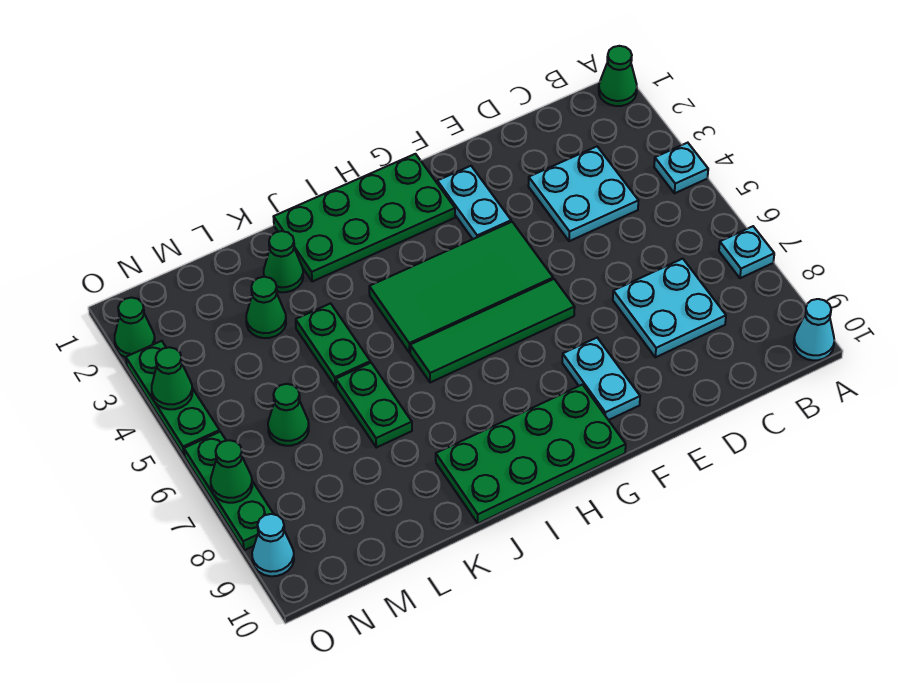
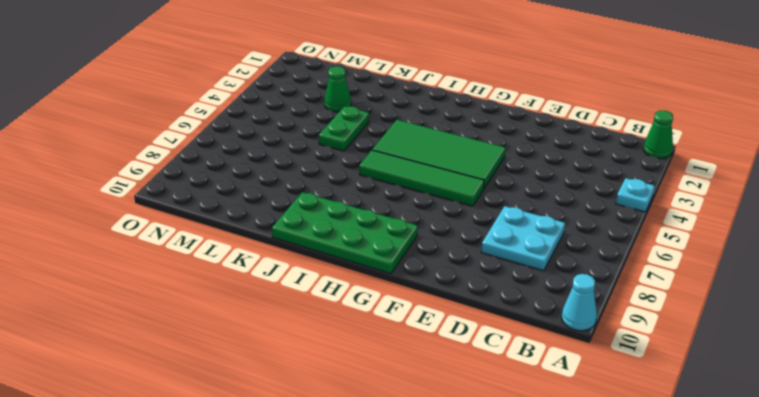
none -> cyan plate A7 level 1
none -> cyan plate C3:D4 level 1
none -> cyan plate F2:F3 level 1

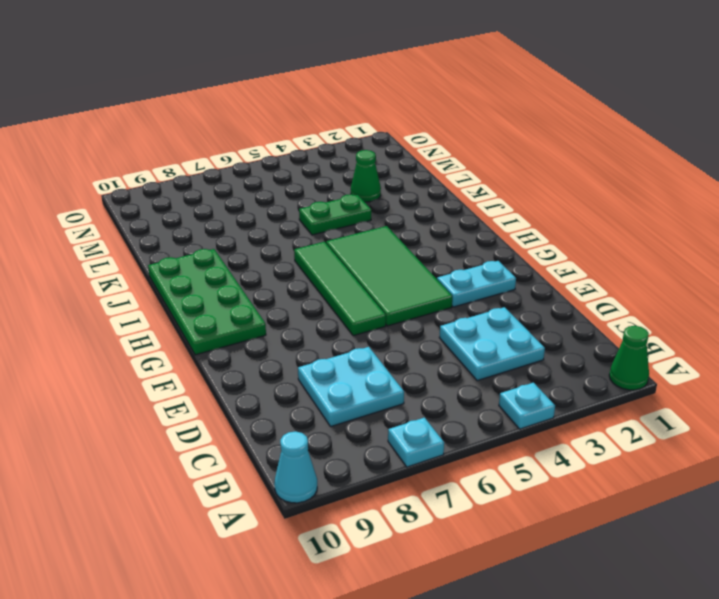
none -> cyan plate F8:F9 level 1
none -> green plate G1:J2 level 1
none -> green cone K2 level 1

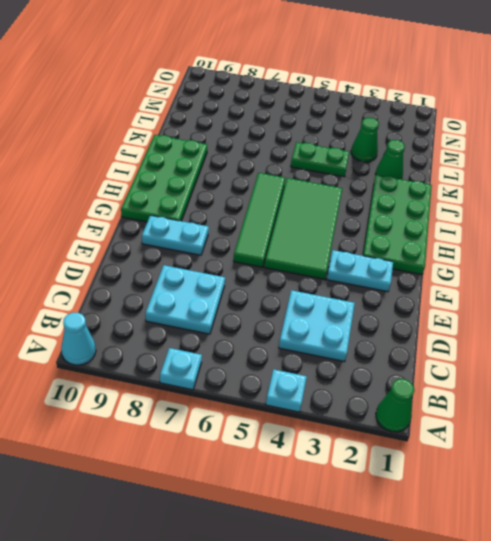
none -> green plate K6:K7 level 1
none -> green cone M6 level 1
none -> green cone O2 level 1

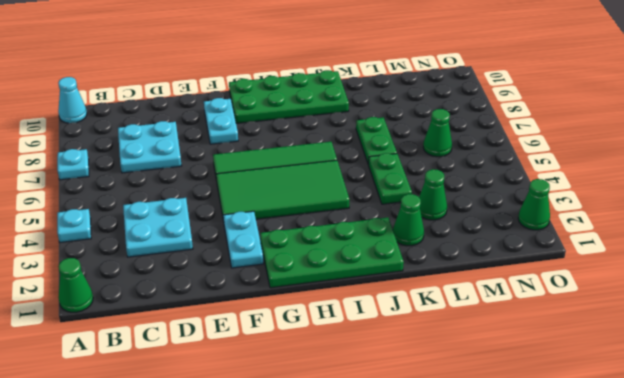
none -> green plate O3:O5 level 1
none -> green plate O6:O8 level 1
none -> cyan cone O9 level 1

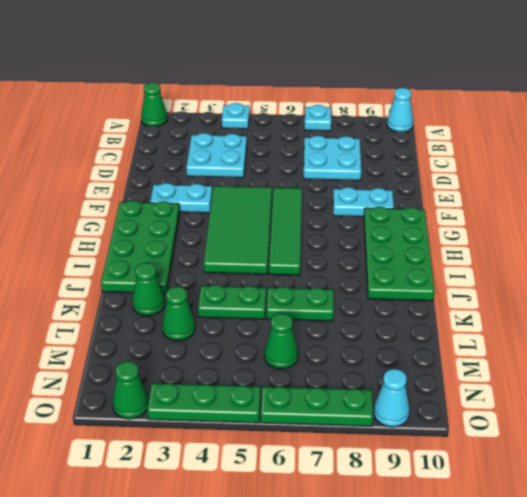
none -> green cone O4 level 2
none -> green cone O7 level 2

